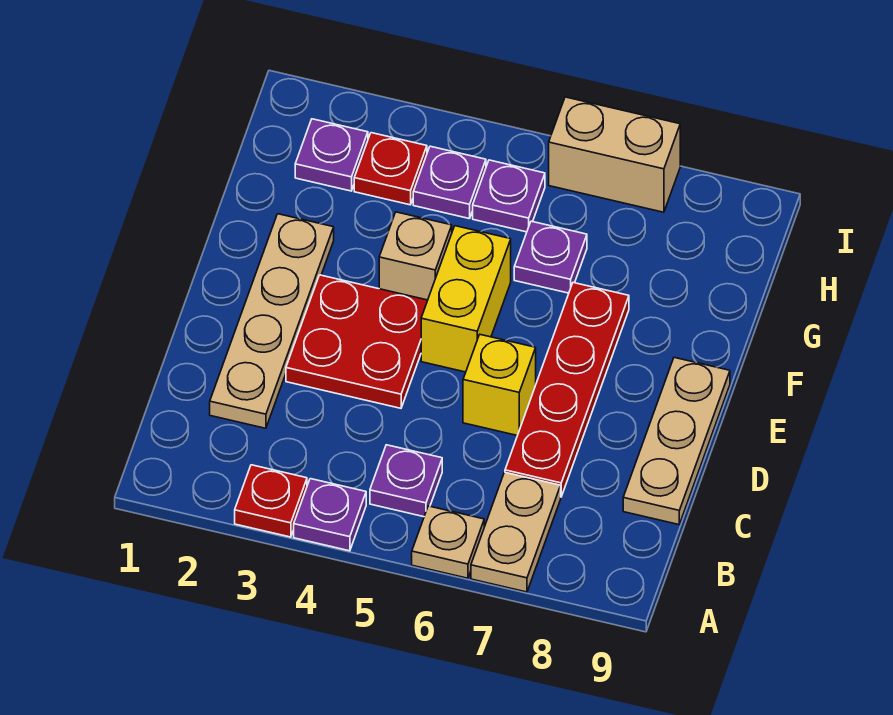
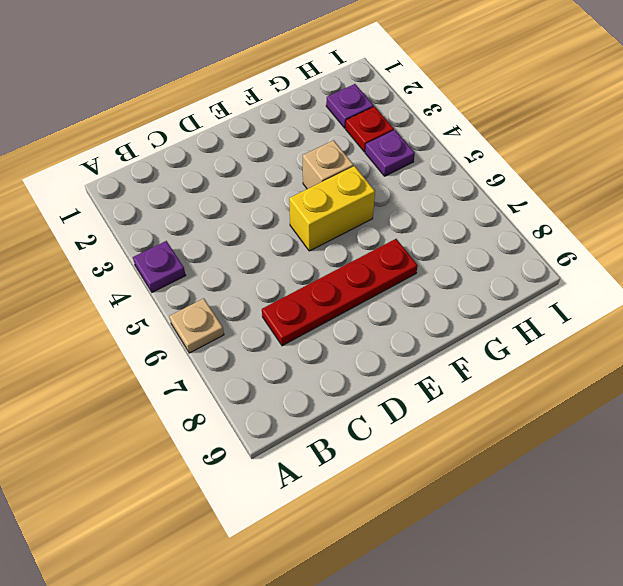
none -> red plate A3 level 1
none -> tan plate A7:B7 level 1
none -> purple plate B5 level 1

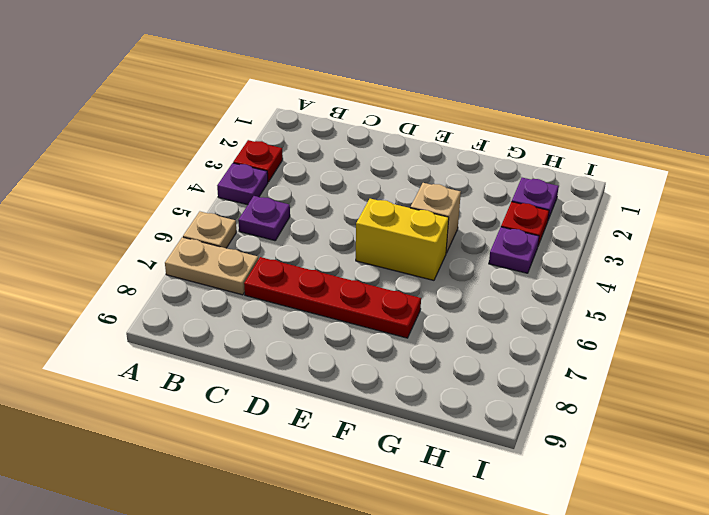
none -> tan plate C2:F2 level 1
none -> tan plate C9:E9 level 1
none -> red plate D3:E4 level 1

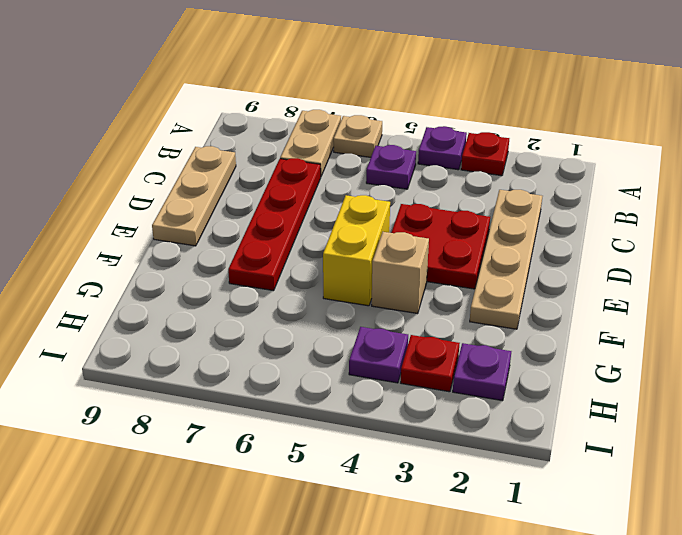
none -> yellow brick D6 level 1
none -> purple plate G6 level 1
none -> purple plate H5 level 1

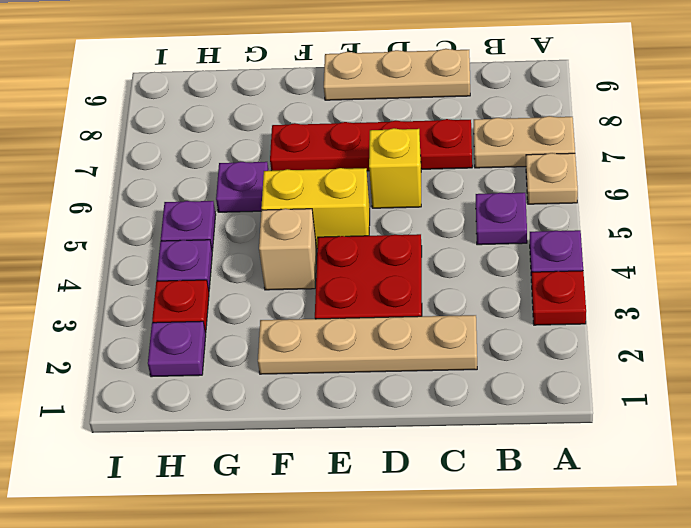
none -> tan brick I6:I7 level 1

